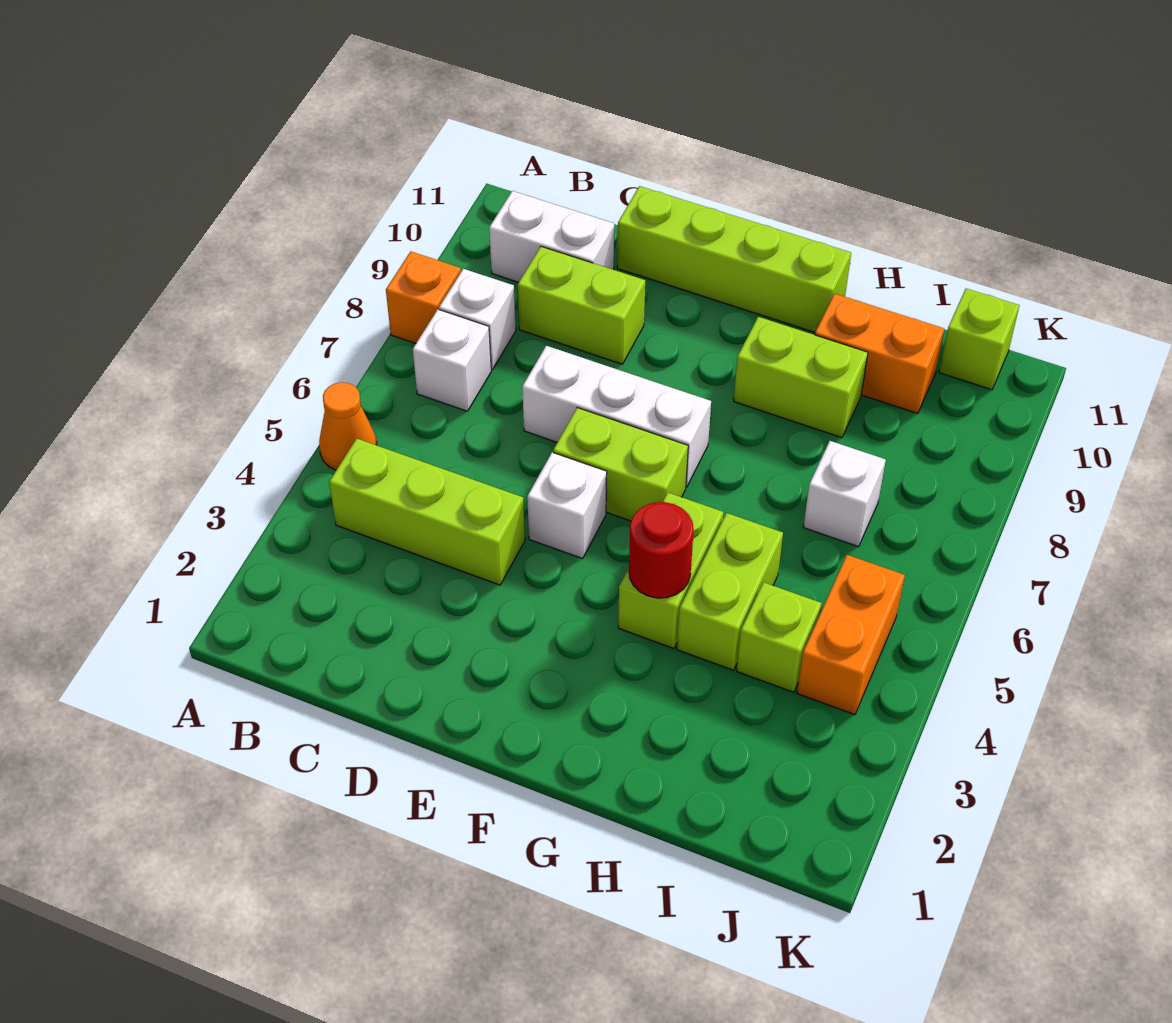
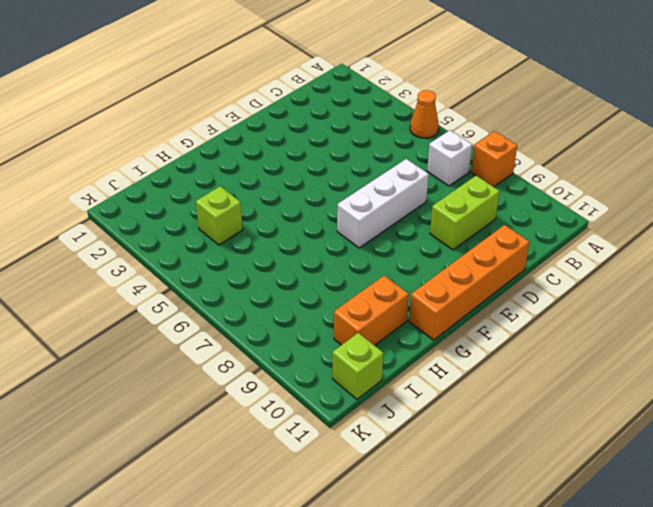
orange brick D11:G11 level 1 -> lime brick D11:G11 level 1
none -> lime brick B4:D4 level 1
none -> white brick B8 level 1
none -> white brick B10:C10 level 1

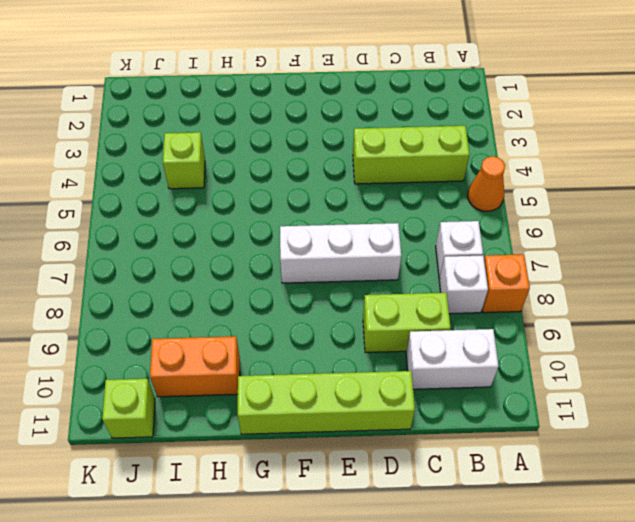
none -> white brick E5 level 1
none -> lime brick E6:F6 level 1
none -> lime brick G4:G5 level 1

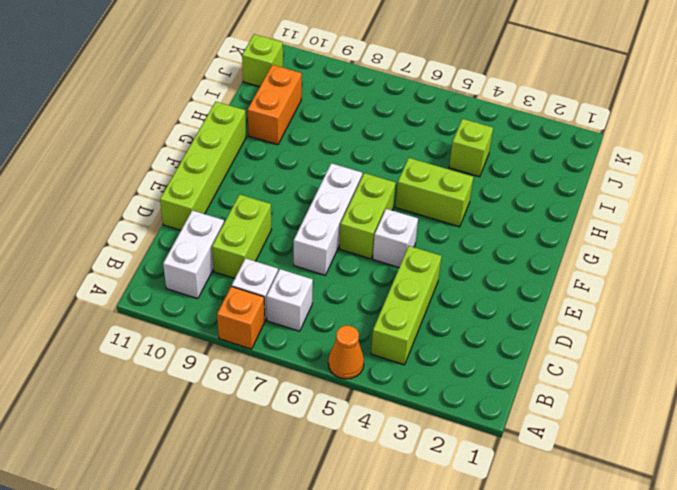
none -> lime brick G9:H9 level 1
none -> lime brick H4:H5 level 1
none -> white brick I7 level 1

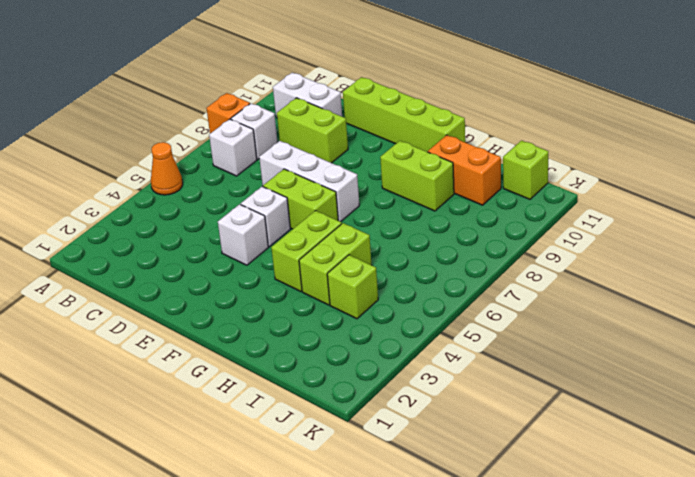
white brick E4 level 1 -> white brick I7 level 1
none -> lime brick B4:D4 level 1
none -> orange brick J4:J5 level 1
none -> red round brick G4 level 2

